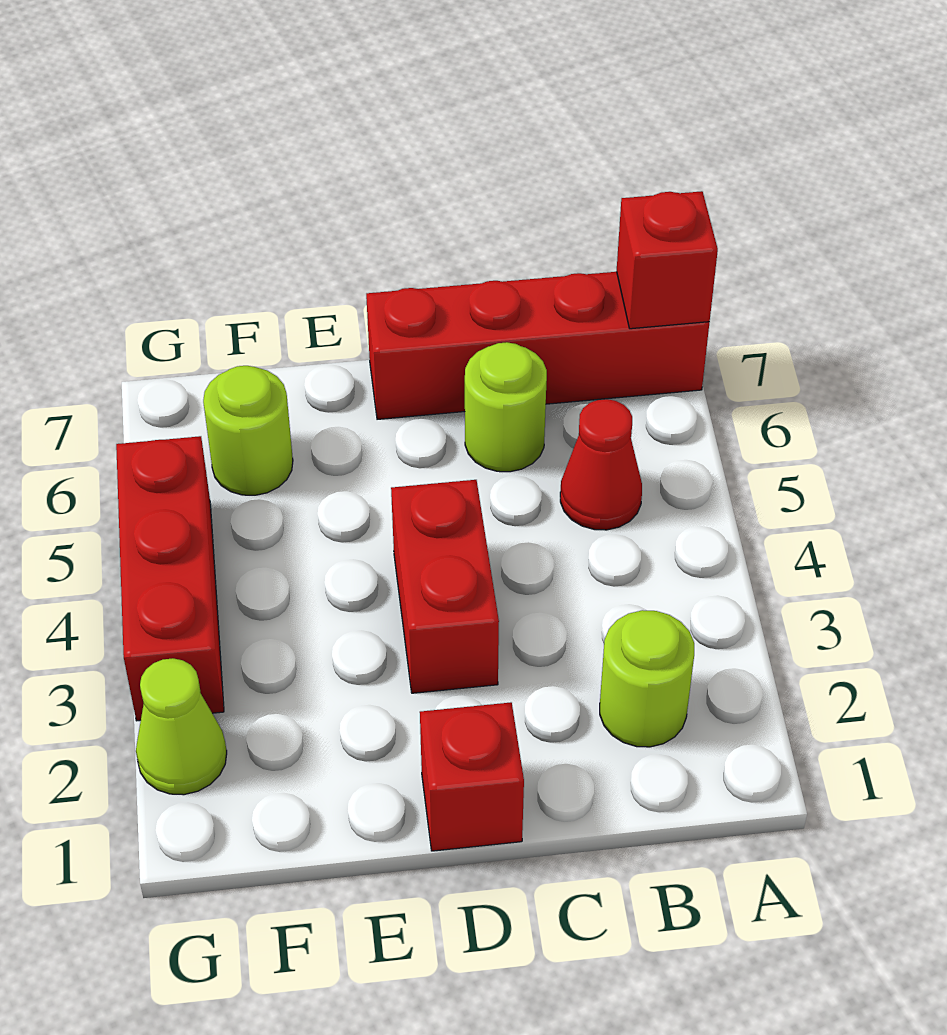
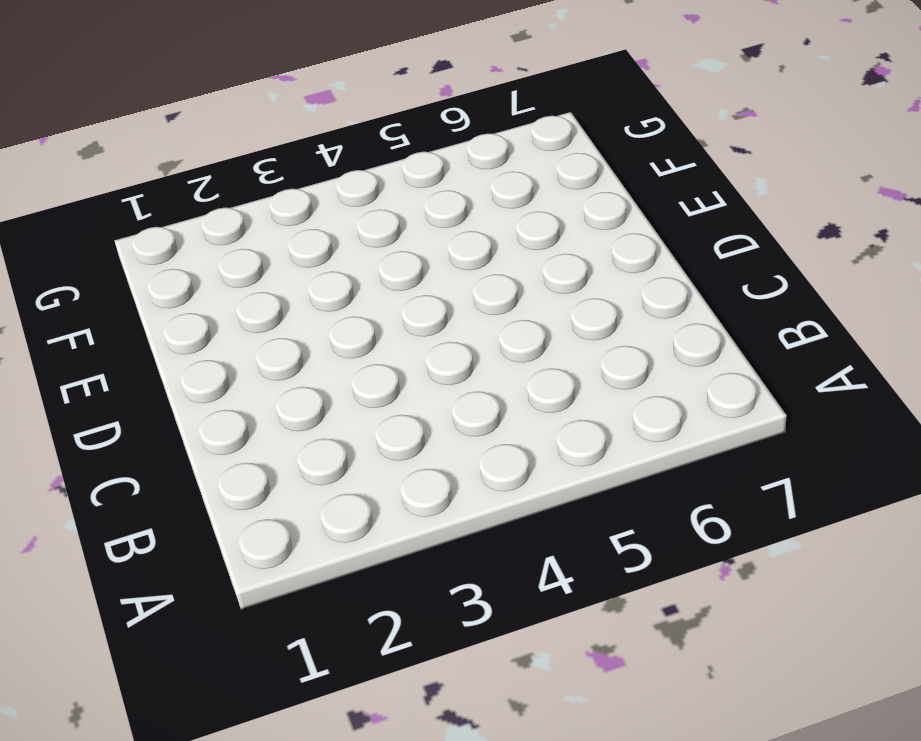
none -> red brick A7:D7 level 1
none -> lime round brick B2 level 1

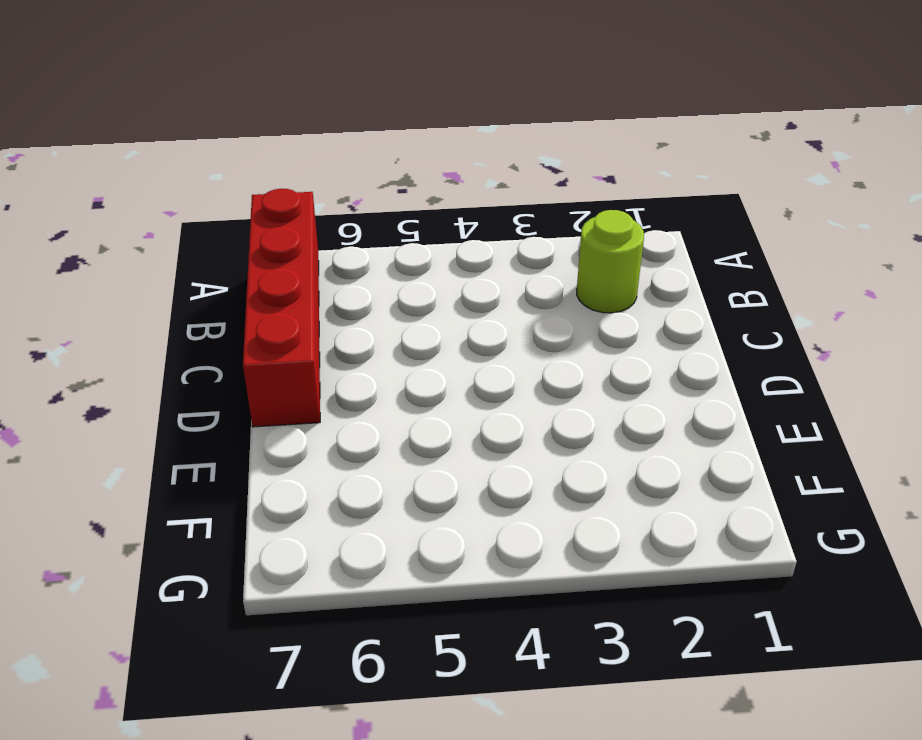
none -> red cone B5 level 1
none -> lime round brick C6 level 1

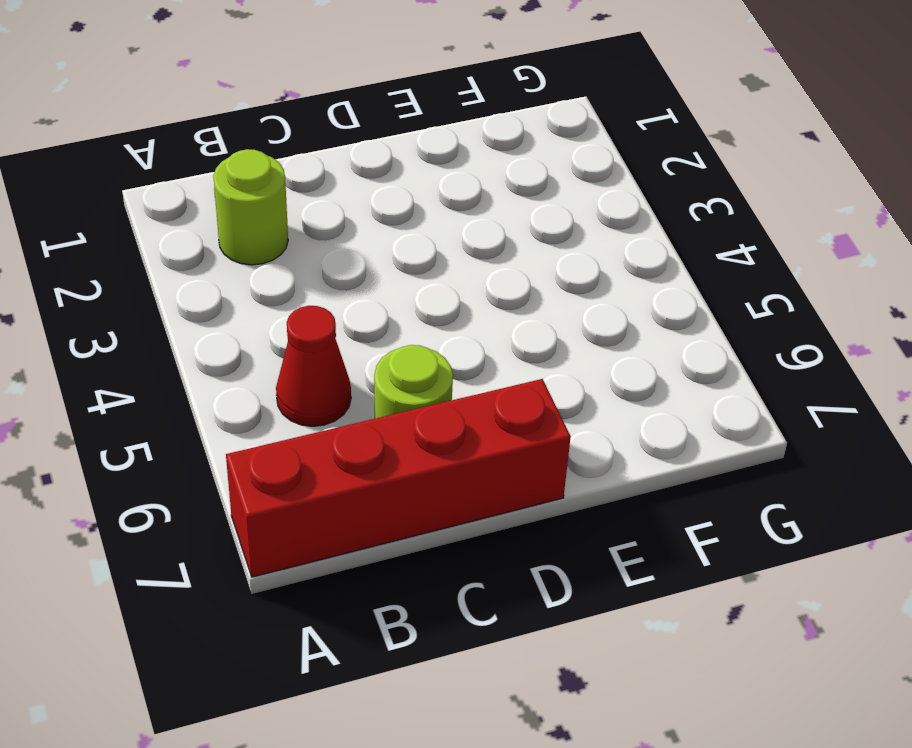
none -> red brick D1 level 1
none -> red brick D3:D4 level 1

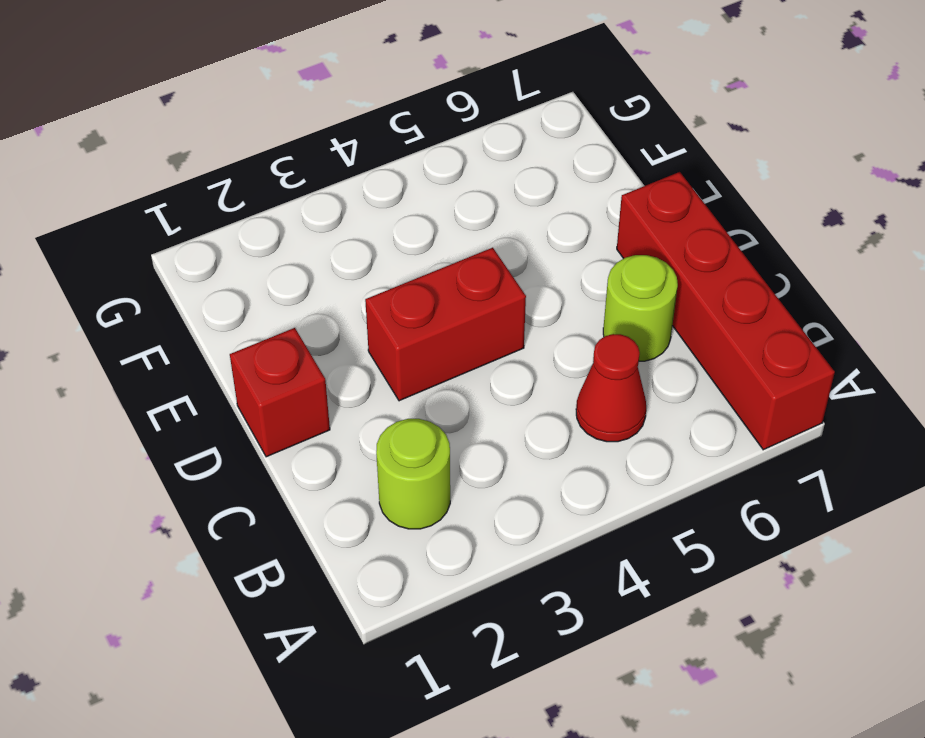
none -> lime round brick F6 level 1
none -> lime cone G2 level 1

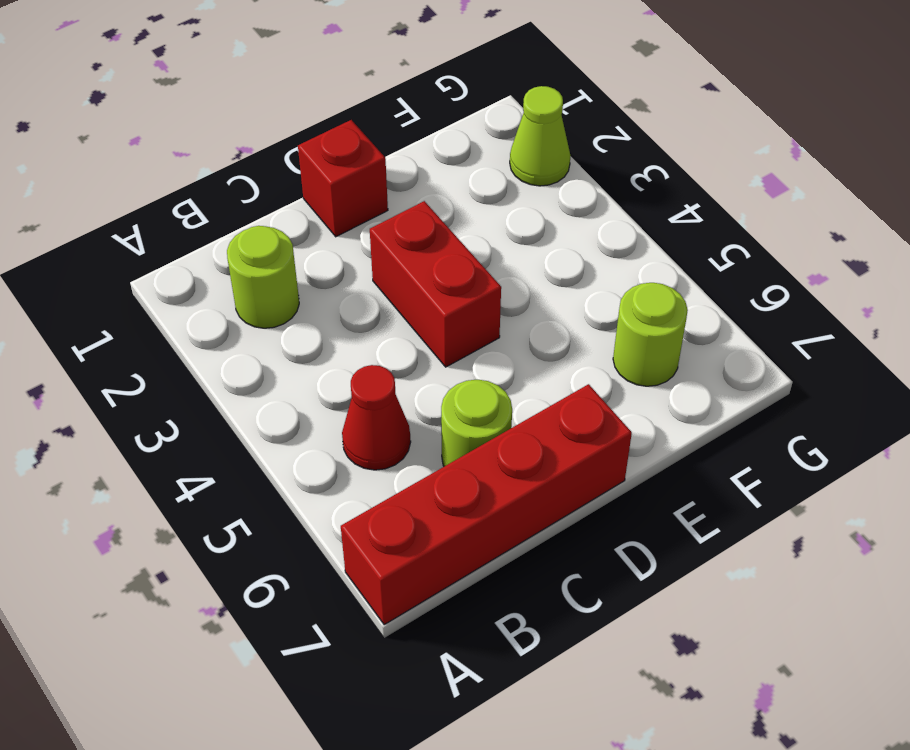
none -> red brick G3:G5 level 1
none -> red brick A7 level 2

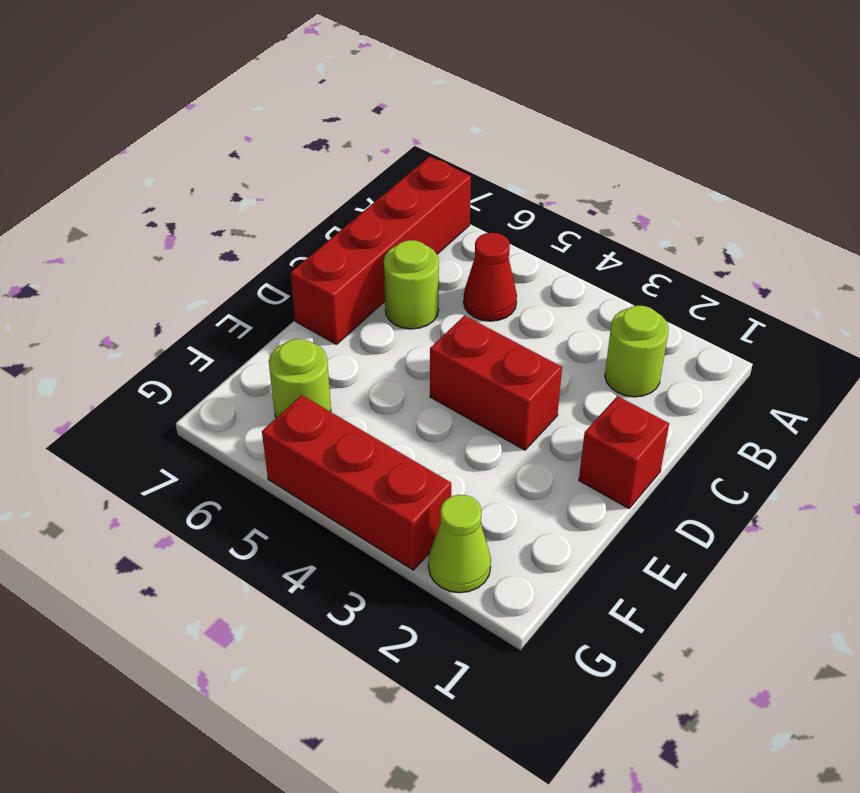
none -> red brick A7 level 2

